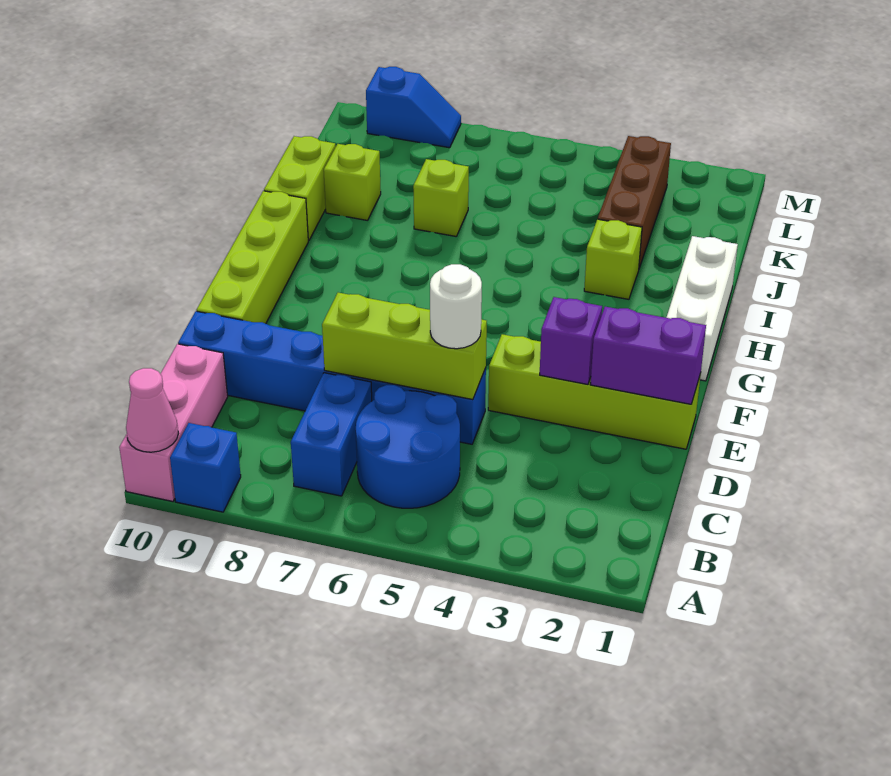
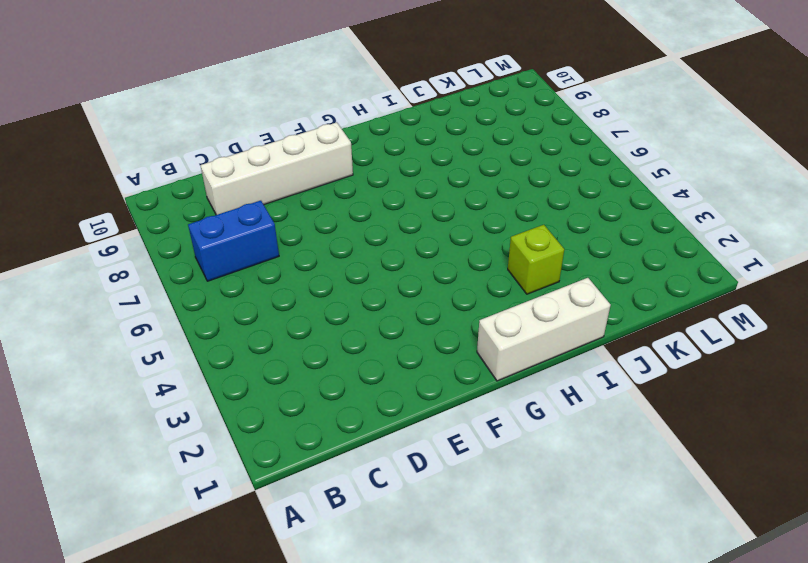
white brick C9:F9 level 1 -> blue brick D5:D10 level 1
none -> blue brick A9 level 1
none -> pink brick A10:C10 level 1
none -> blue round brick B5:C6 level 1

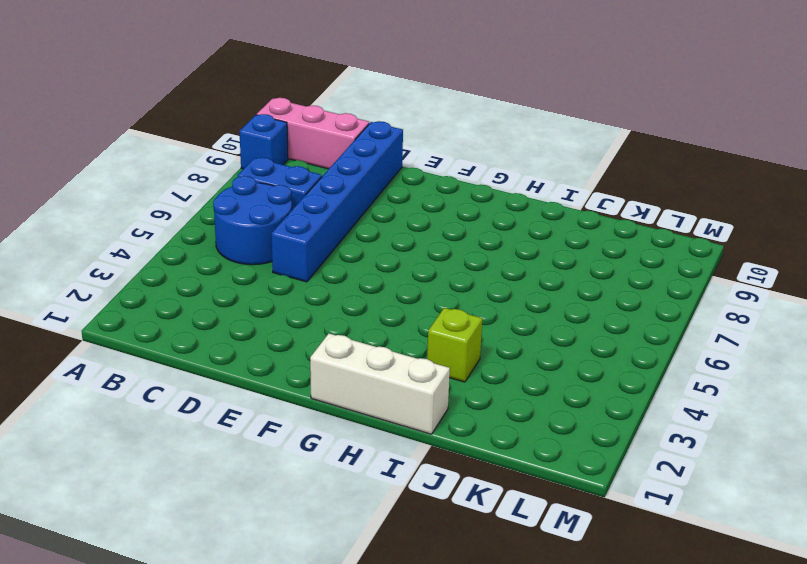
none -> lime brick E1:E4 level 1
none -> lime brick E10:H10 level 1
none -> lime brick I10:J10 level 1

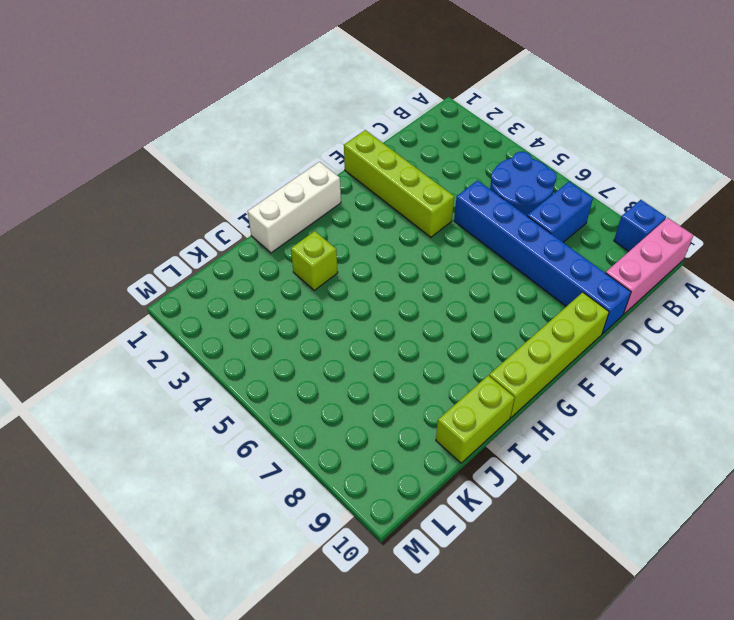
none -> brown brick J3:L3 level 1
none -> lime brick J7 level 1
none -> lime brick J9 level 1

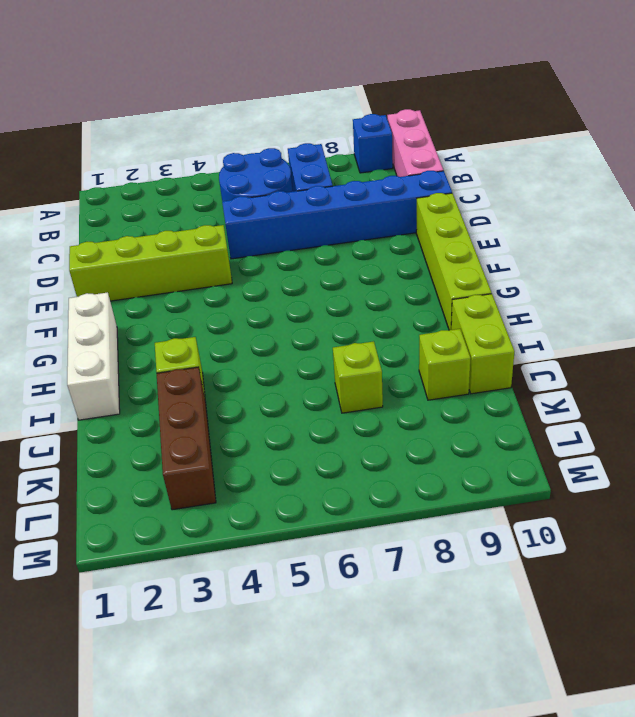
none -> blue slope M8:M9 level 1 top 9
none -> pink cone A10 level 2
none -> lime brick D5:D7 level 2

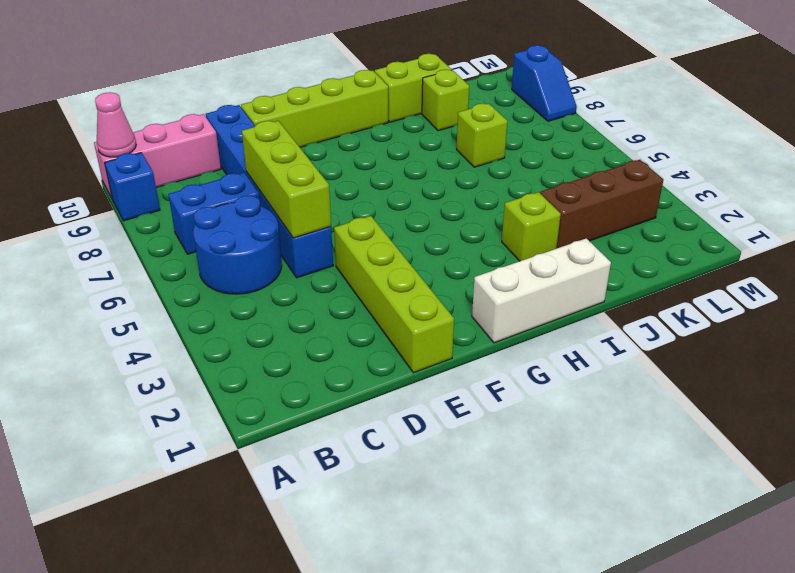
none -> purple brick E1:E2 level 2
none -> purple brick E3 level 2
none -> white round brick D5 level 3

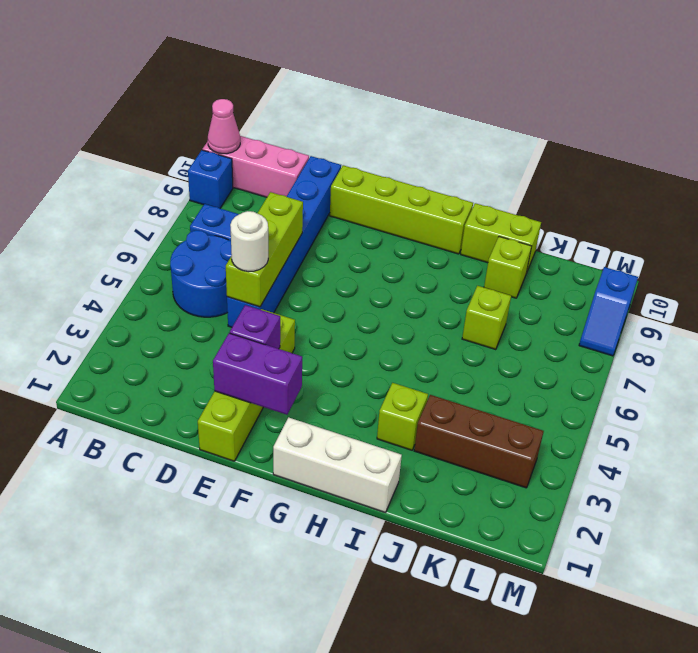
purple brick E2:F2 level 2 -> purple brick E1:E2 level 2

